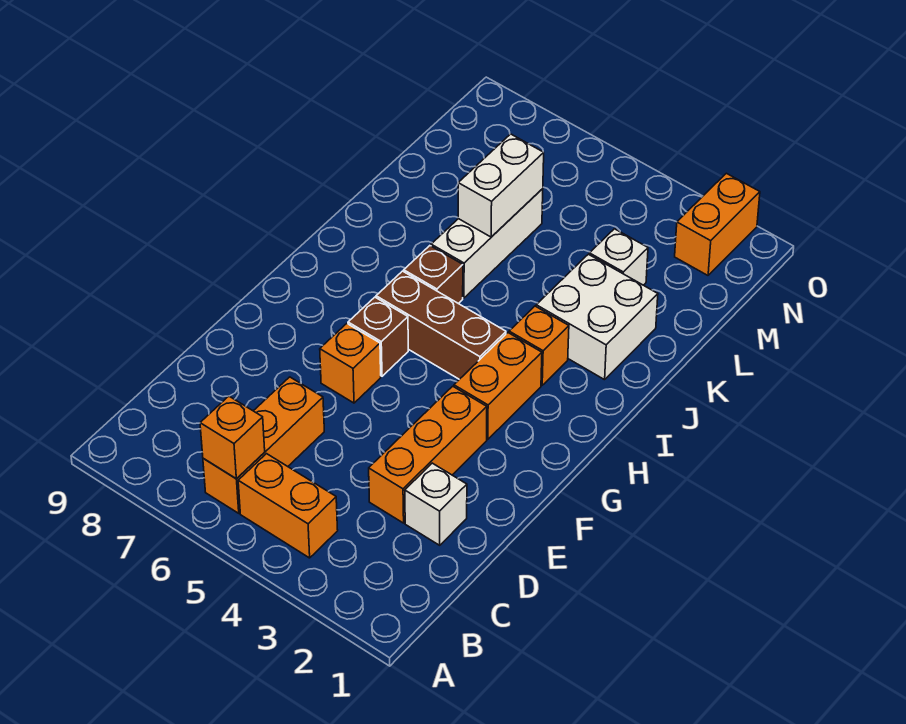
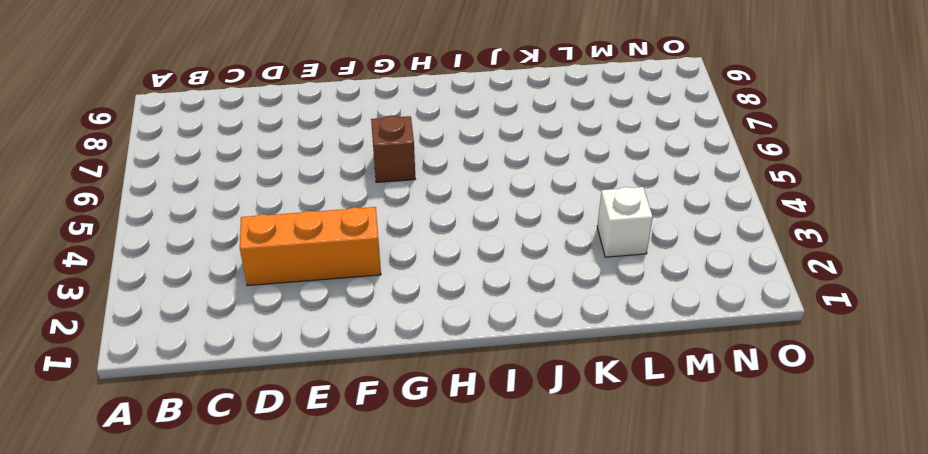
none -> orange brick B4:B5 level 1
none -> orange brick B6:D6 level 1
none -> white brick D2 level 1

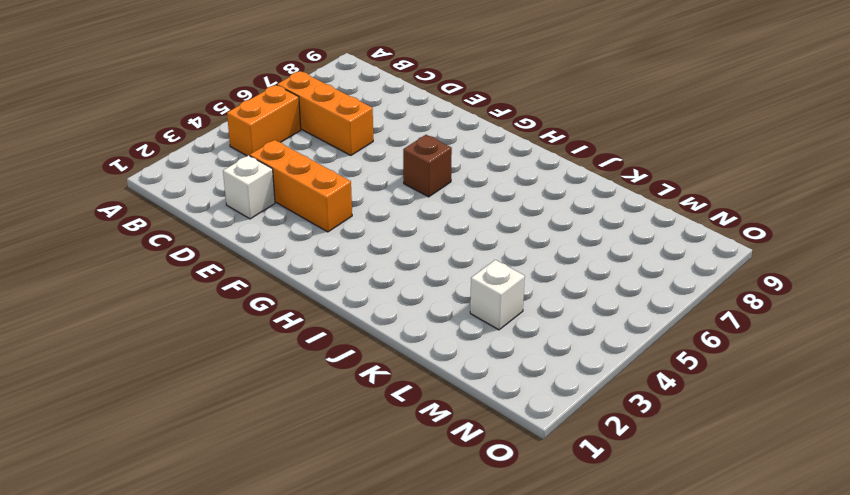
none -> orange brick F6 level 1
none -> orange brick G3:H3 level 1
none -> brown brick H4:H6 level 1

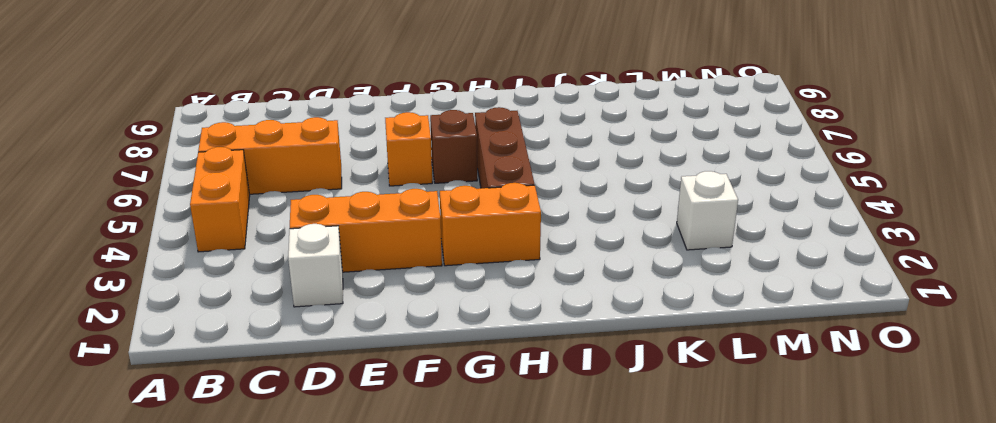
none -> orange brick I3 level 1
none -> brown brick I6 level 1
none -> white brick J2:K3 level 1

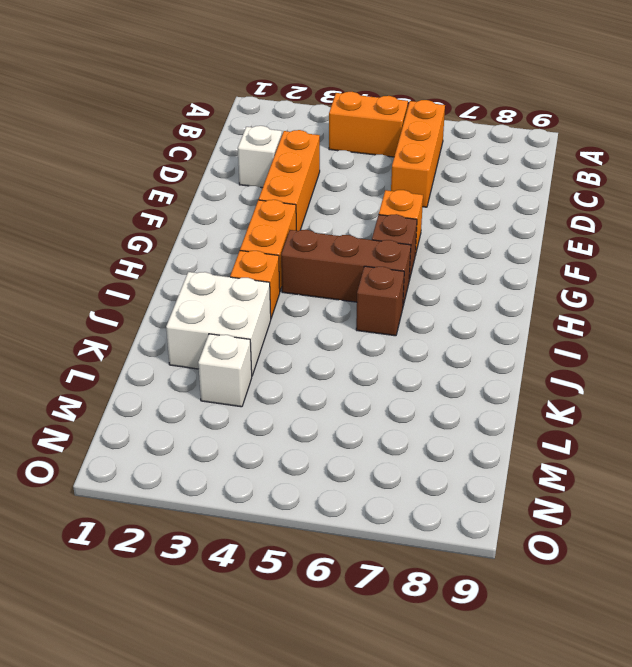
none -> white brick J6:L6 level 1
none -> orange brick N2:O2 level 1
none -> orange brick B6 level 2

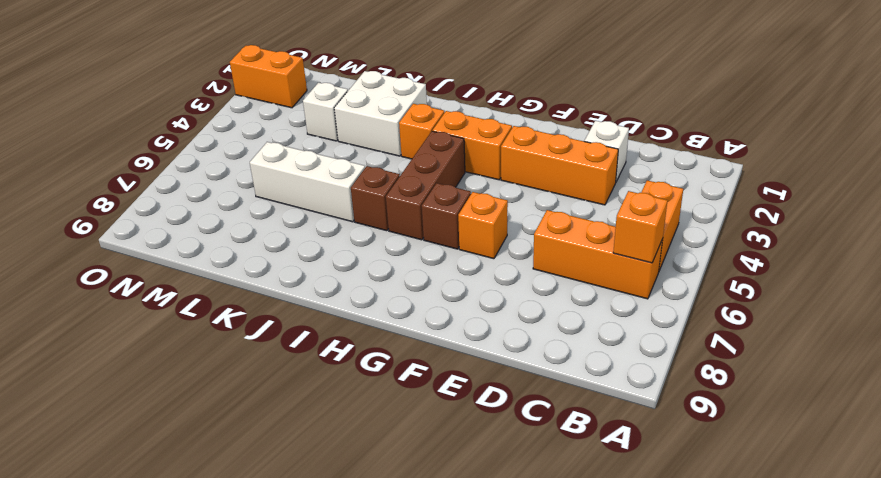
none -> white brick K6:L6 level 2

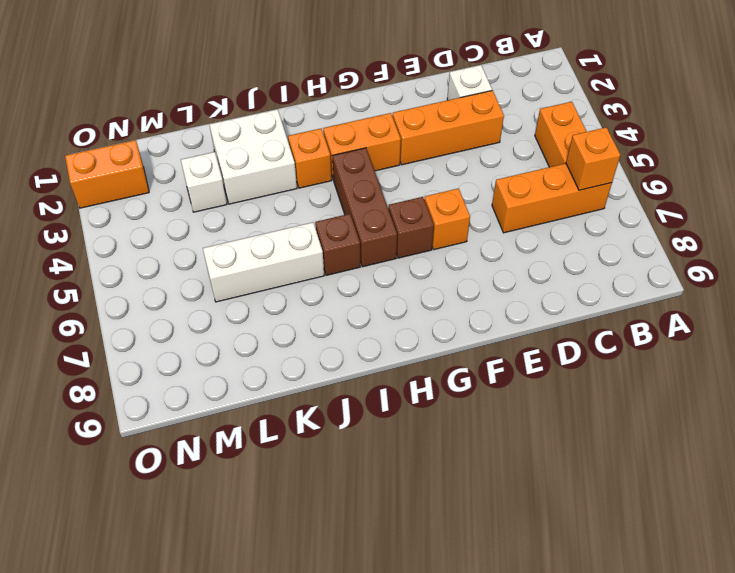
none -> white brick K6:L6 level 2

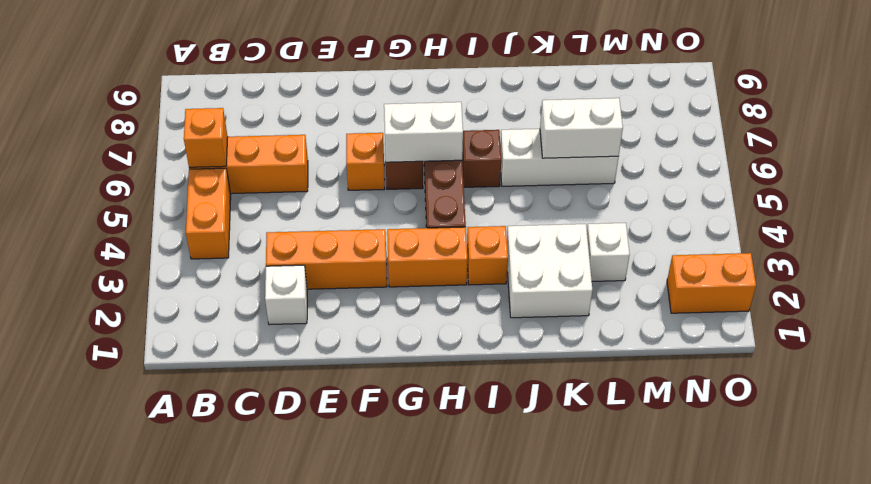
white brick G6:H6 level 2 -> none

